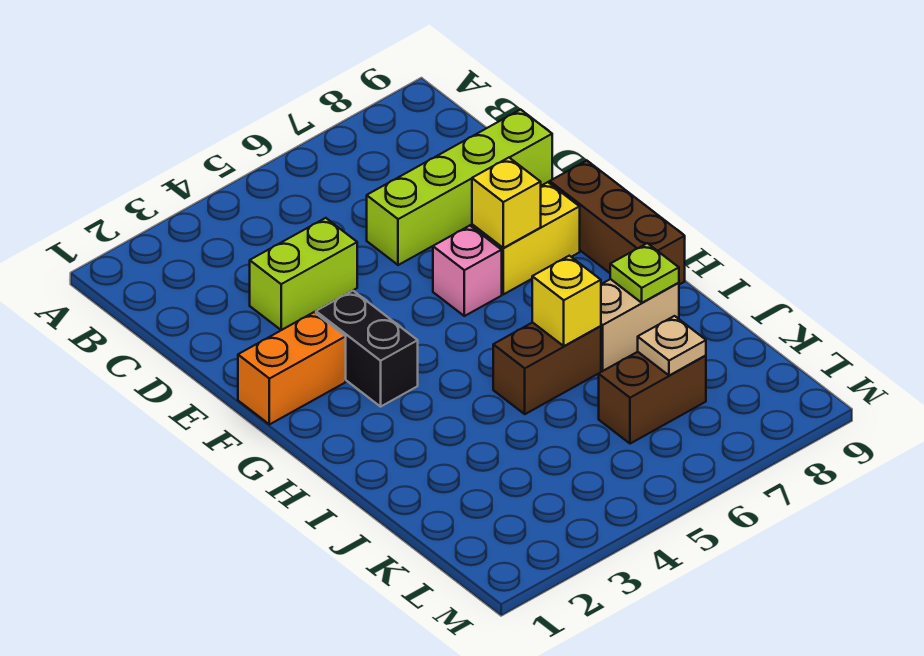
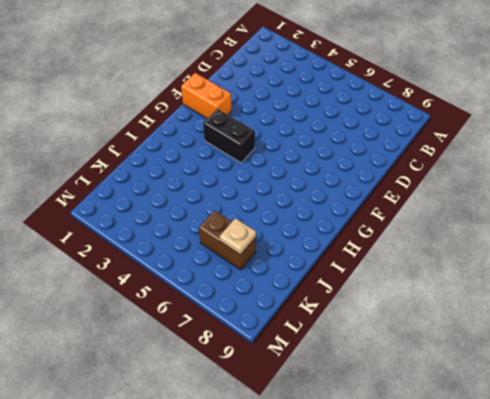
black brick G3:G4 level 1 -> black brick F3:G3 level 1
none -> lime brick D3:D4 level 1
none -> lime brick D6:D9 level 1
none -> pink brick F6 level 1

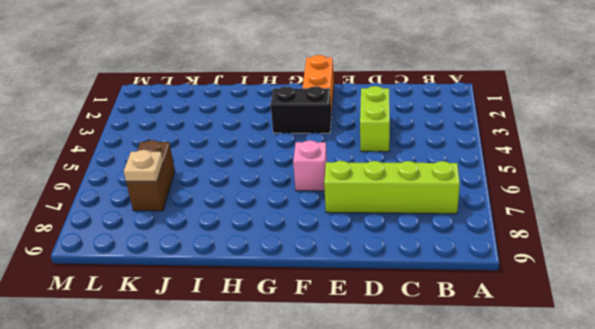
lime brick B7:E7 level 1 -> lime brick D6:D9 level 1
none -> yellow brick F7:F8 level 1
none -> brown brick F9:H9 level 1
none -> brown brick I5:I6 level 1

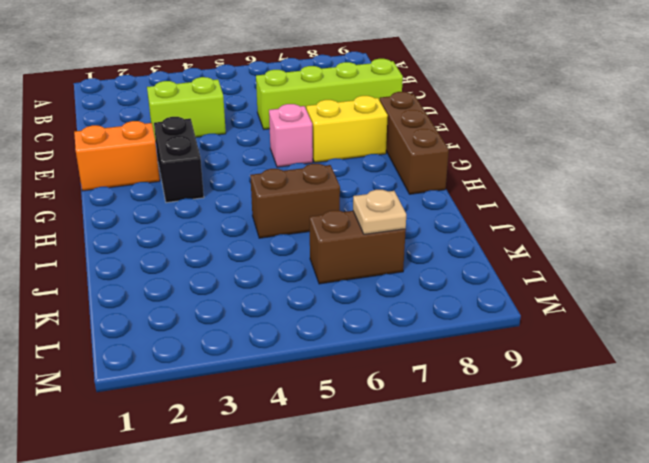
none -> tan brick I7:I8 level 1
none -> yellow brick F7 level 2
none -> yellow brick I6 level 2

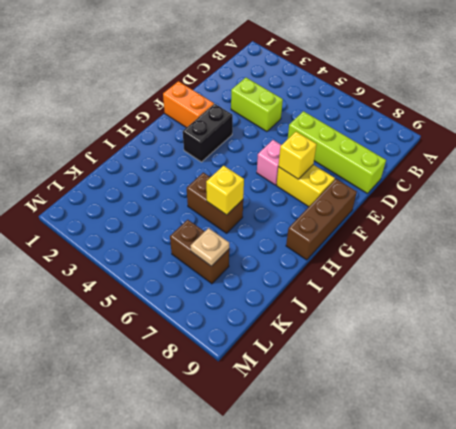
none -> tan brick I7:I8 level 1
none -> lime plate I8 level 2

